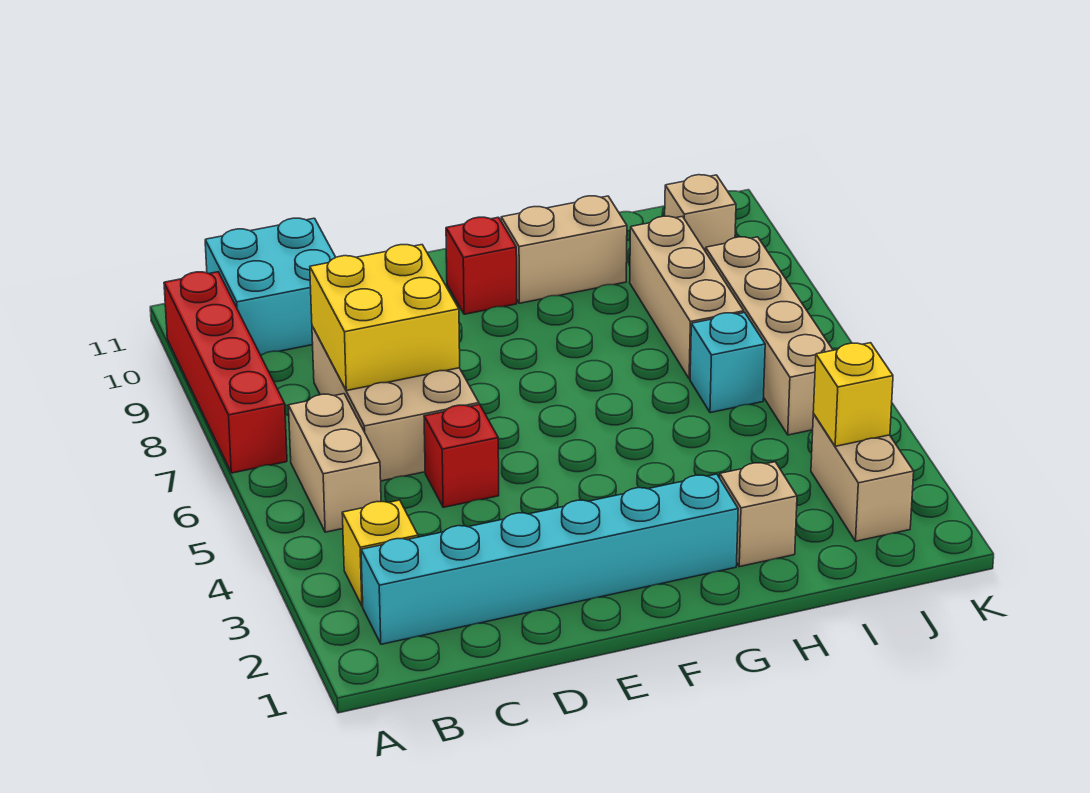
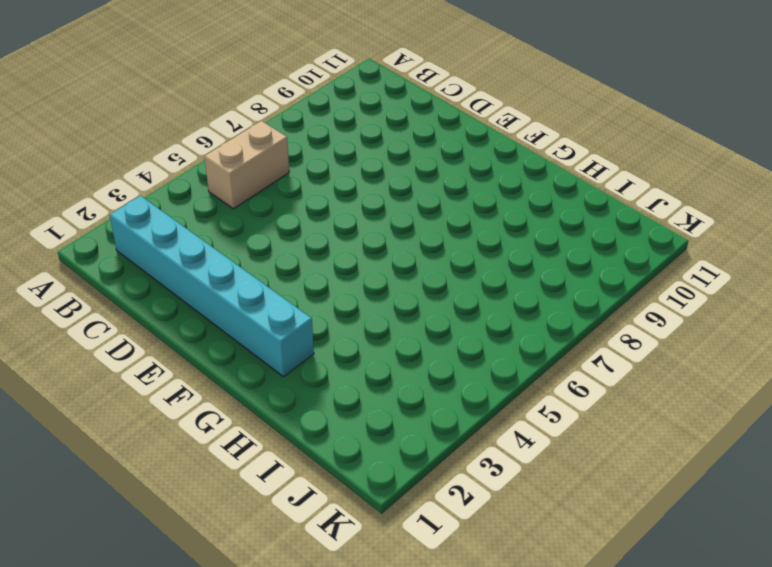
none -> red brick A7:A10 level 1
none -> yellow brick B3 level 1
none -> cyan brick B10:C11 level 1

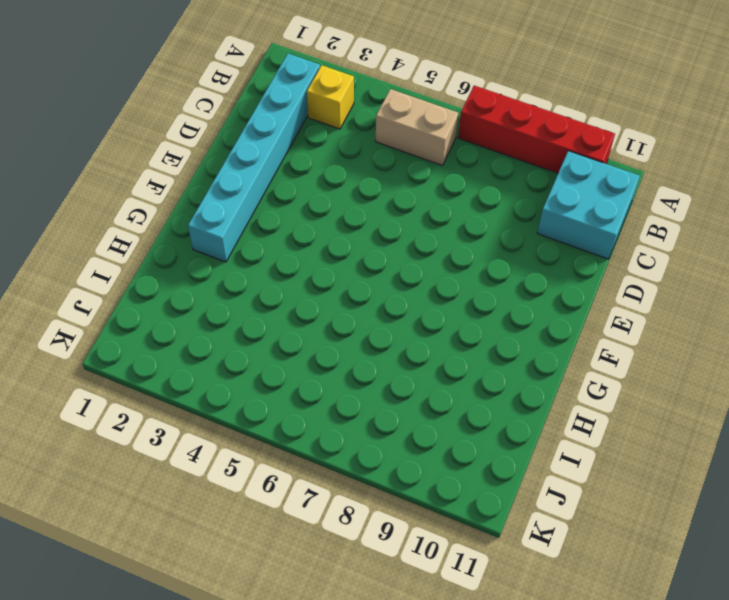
none -> tan brick C6:D8 level 1
none -> red brick D5 level 1
none -> red brick F10 level 1

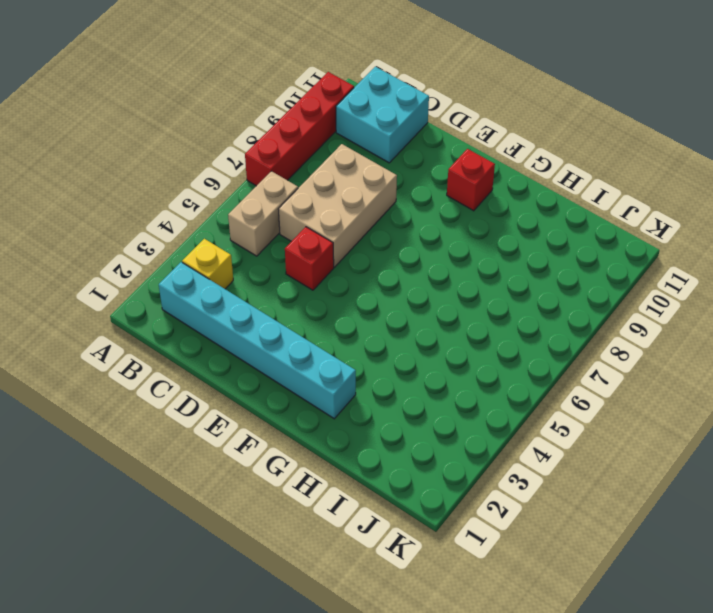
none -> tan brick G10:H10 level 1
none -> tan brick H2 level 1
none -> cyan brick I6 level 1

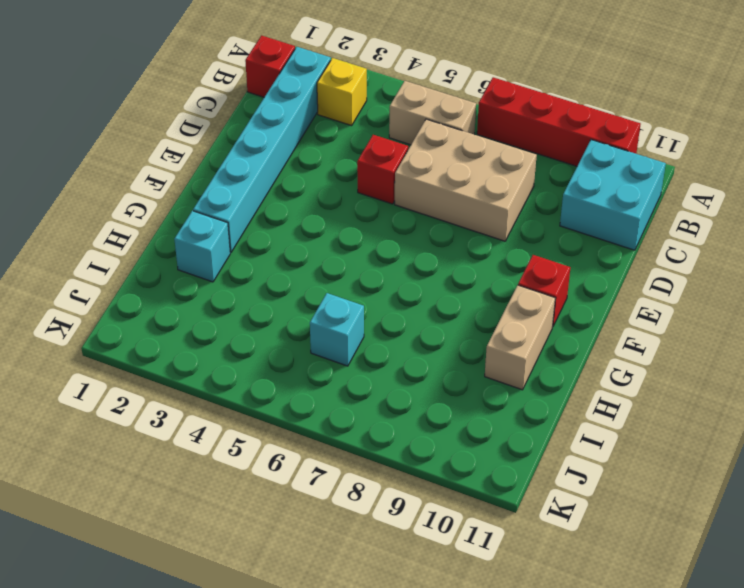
red brick B1 level 1 -> none
cyan brick H2 level 1 -> tan brick H2 level 1
none -> tan brick I7:I9 level 1
none -> tan brick J2:J3 level 1
none -> tan brick J5:J8 level 1

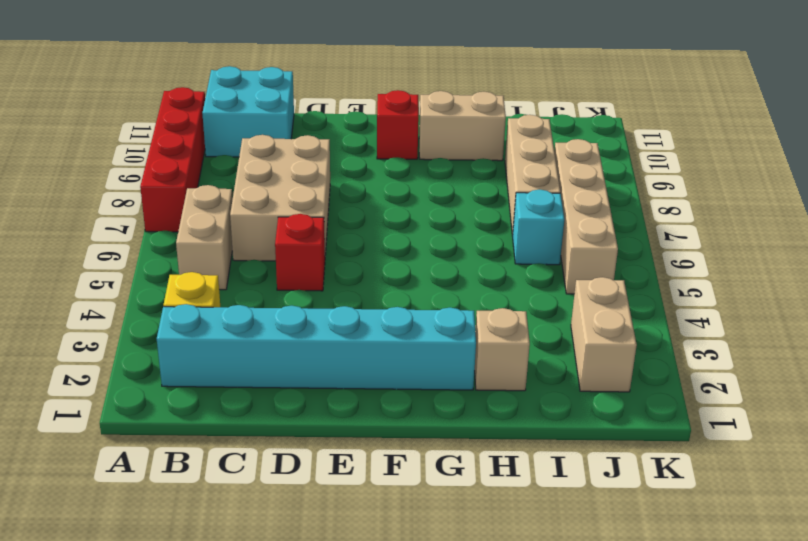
none -> tan brick J10 level 1
none -> yellow brick C7:D8 level 2
none -> yellow brick J3 level 2

